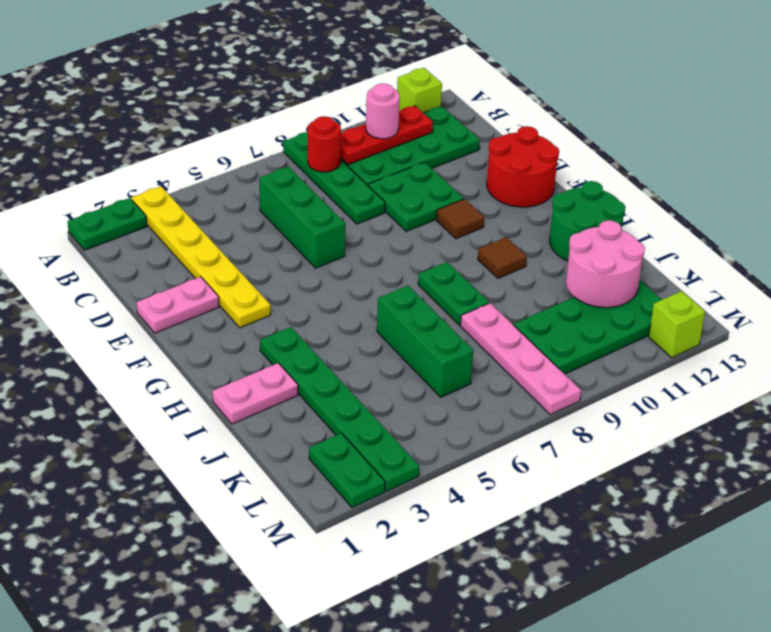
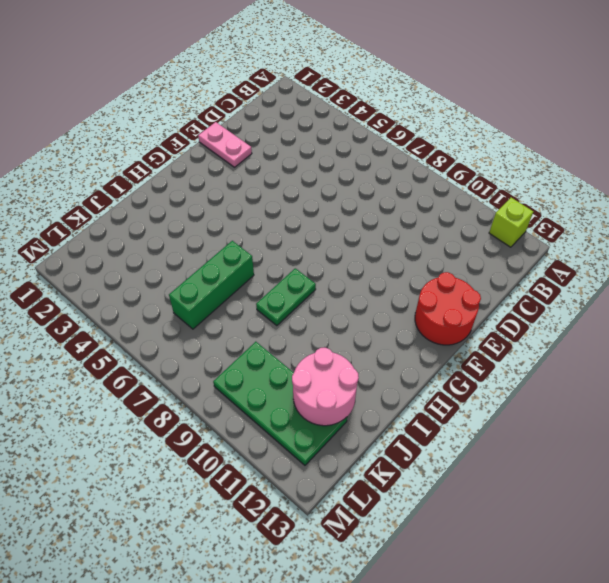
none -> green plate A1:A2 level 1
none -> yellow plate A3:F3 level 1
none -> green plate A8:D8 level 1

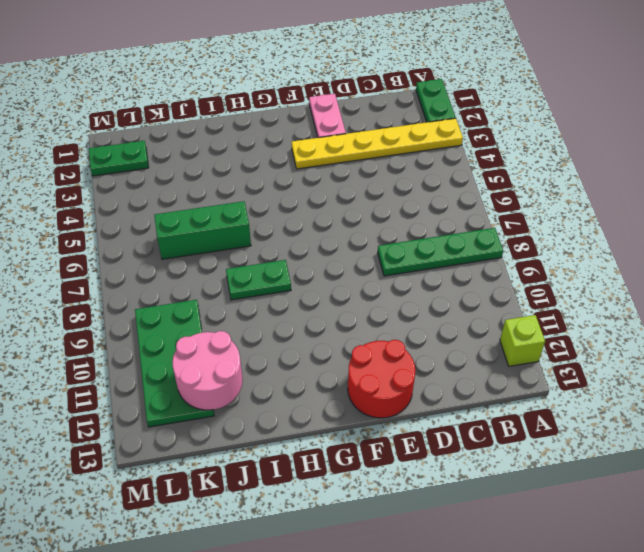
none -> green plate B9:C12 level 1
none -> green brick C6:E6 level 1
none -> green plate D9:E10 level 1

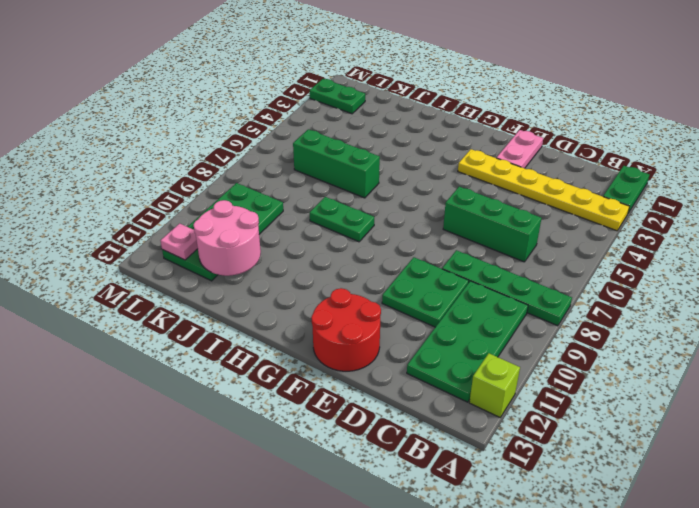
pink plate L12 level 2 -> none
none -> brown tile F10 level 1
none -> green plate H3:M3 level 1
none -> brown tile H10 level 1

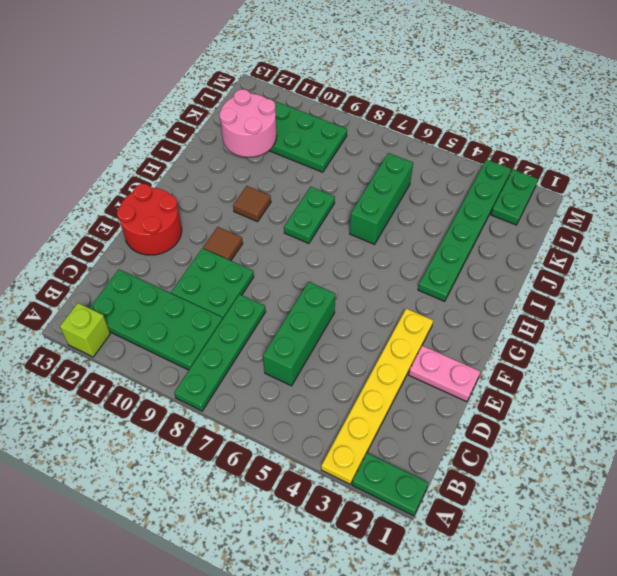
none -> green round brick H12:I13 level 1
none -> pink plate I1:I2 level 1
none -> pink plate J8:M8 level 1

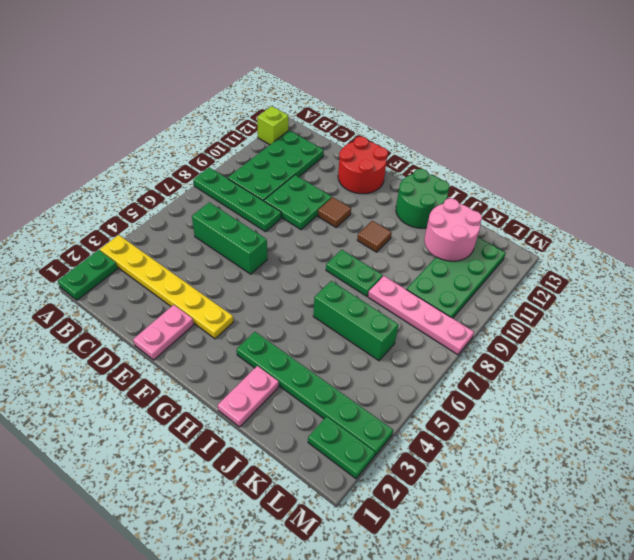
none -> lime brick M12 level 1
none -> red round brick B8 level 2
none -> red plate B9:B11 level 2

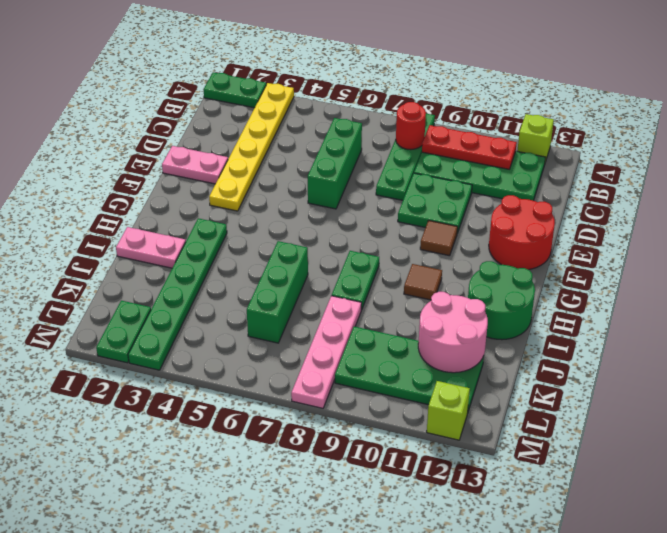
none -> pink round brick B10 level 3

